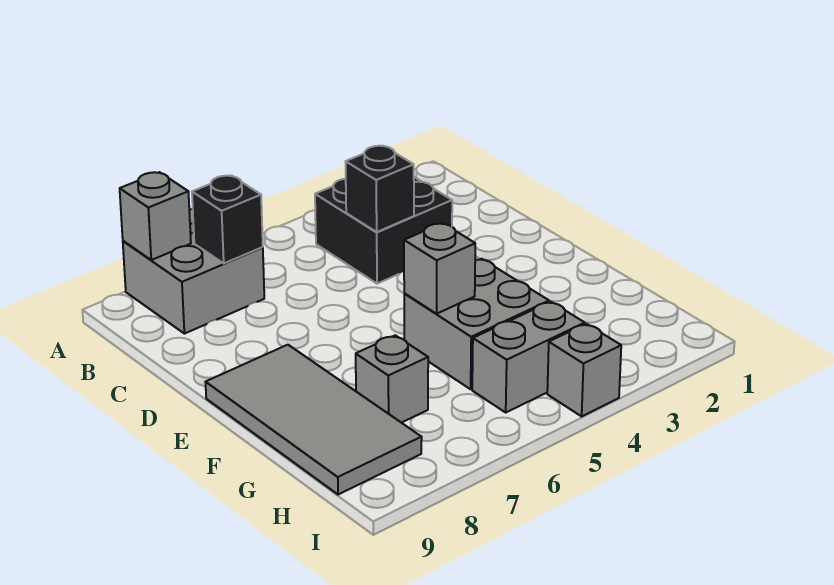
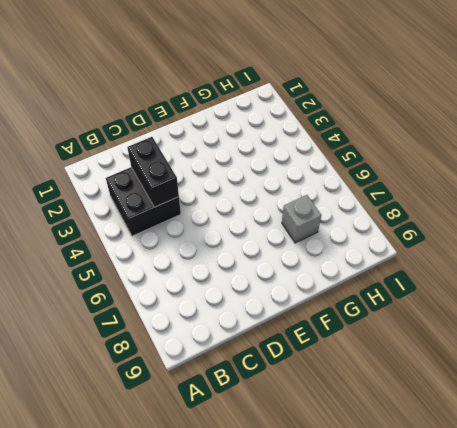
black brick C3:C4 level 2 -> black brick C4 level 2
none -> grey brick A7:B8 level 1
none -> grey tile E8:H9 level 1

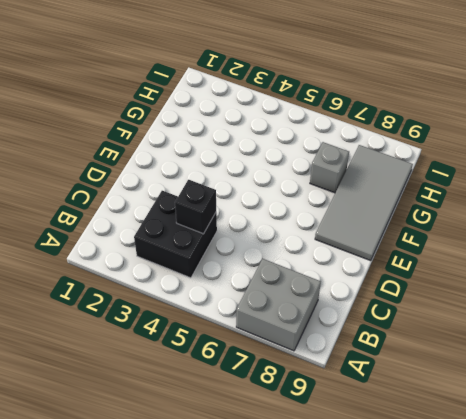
none -> grey brick F4:G5 level 1
none -> grey brick H4:H5 level 1

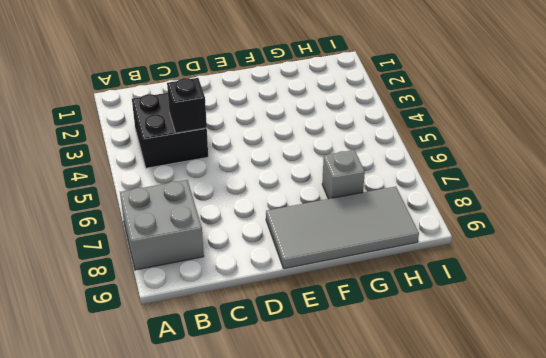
none -> grey brick F4:G5 level 1
none -> grey brick H4:H5 level 1

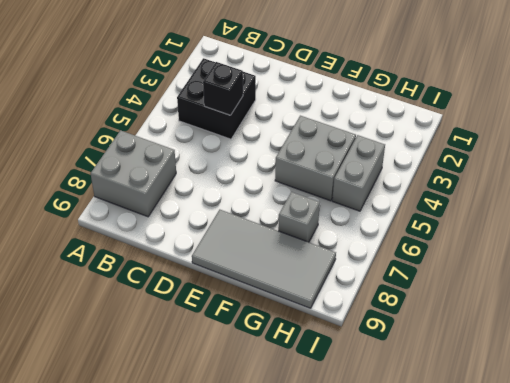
none -> grey brick I4 level 1
none -> grey brick A8 level 2

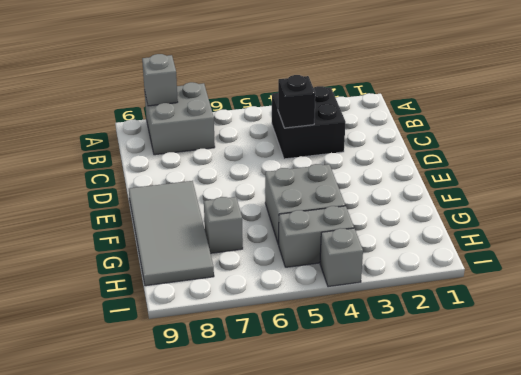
none -> black brick B7 level 2
none -> grey brick F5 level 2

